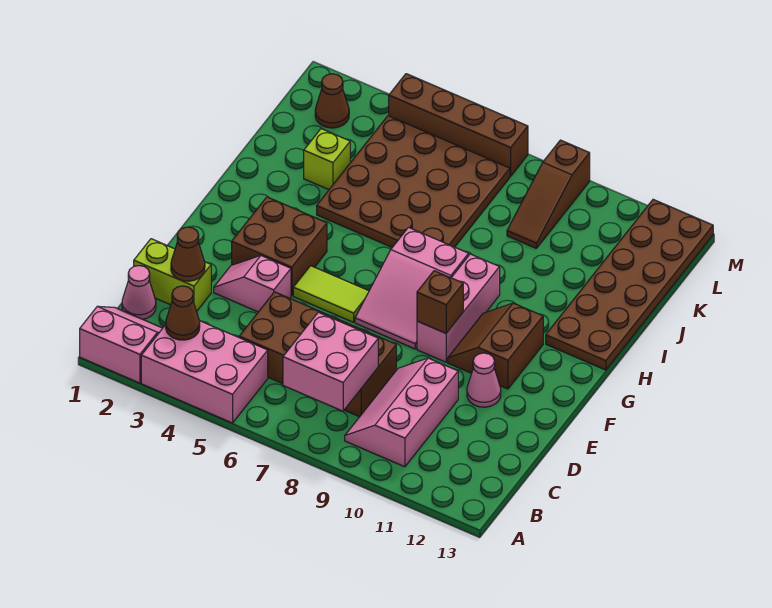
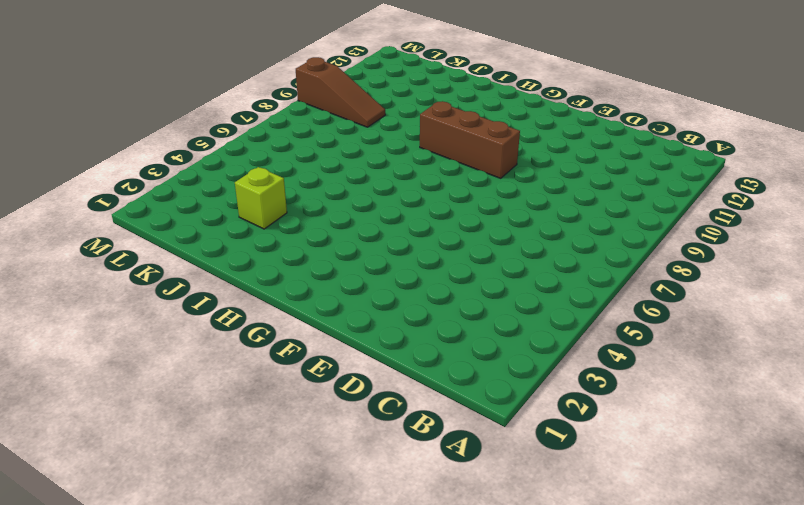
brown brick F9:H9 level 1 -> pink brick F9:H9 level 1
none -> pink slope A1:B2 level 1 top A
none -> pink brick A3:B5 level 1
none -> pink slope B9:D10 level 1 top 10

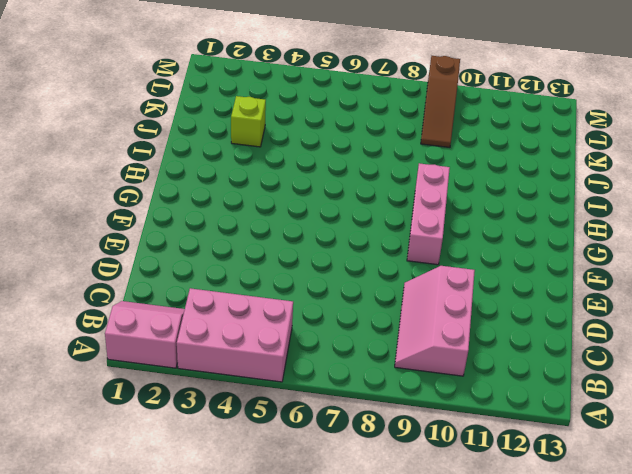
none -> pink cone C1 level 1
none -> brown brick C5:D8 level 1
none -> lime brick D1:D2 level 1

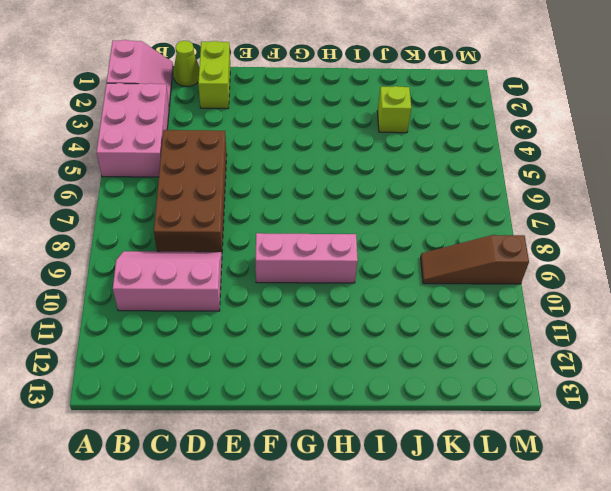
lime cone C1 level 1 -> pink cone C1 level 1
none -> pink slope E3:E4 level 1 top 4
none -> pink cone E11 level 1
none -> brown brick F3:G4 level 1

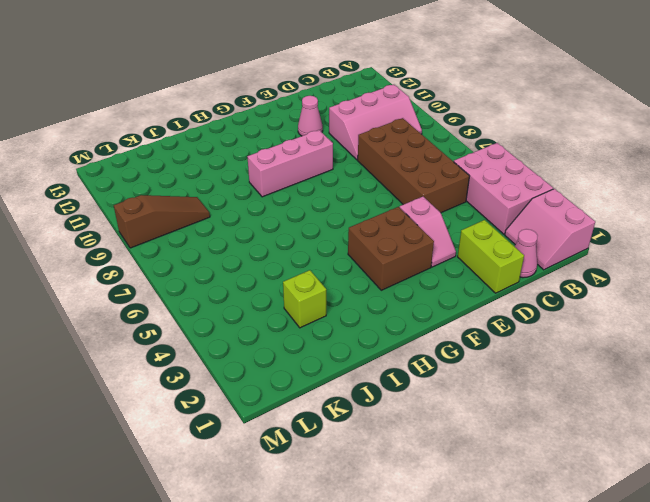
none -> lime tile F5:F6 level 1
none -> pink slope F7:H8 level 1 top H
none -> brown slope F10:G11 level 1 top 11

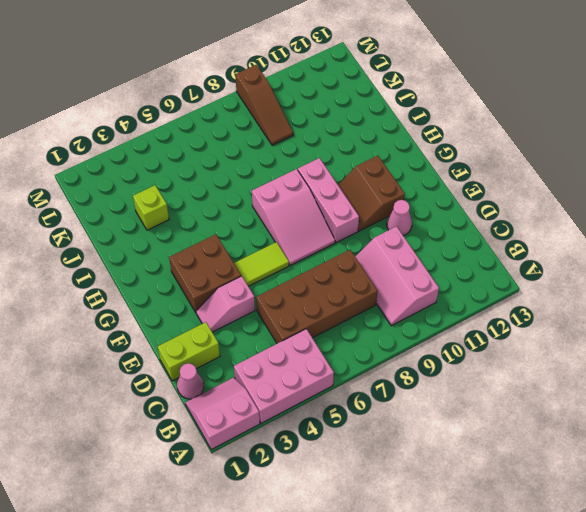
none -> brown plate H12:M13 level 1
none -> brown plate I4:L7 level 1
none -> brown cone L2 level 1

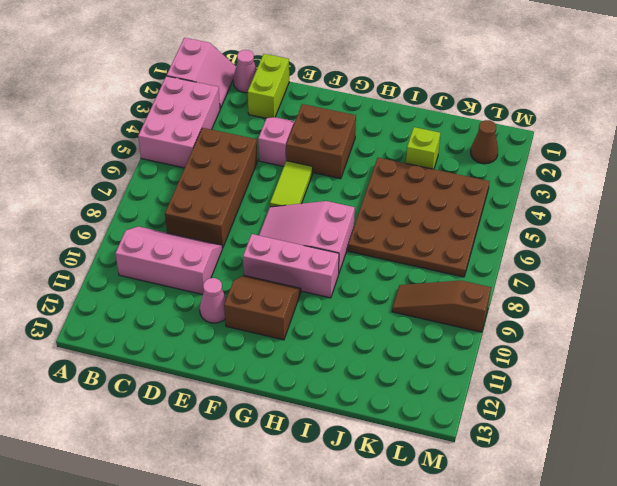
none -> brown plate H12:M13 level 1
none -> brown brick M4:M7 level 1
none -> brown cone B3 level 2

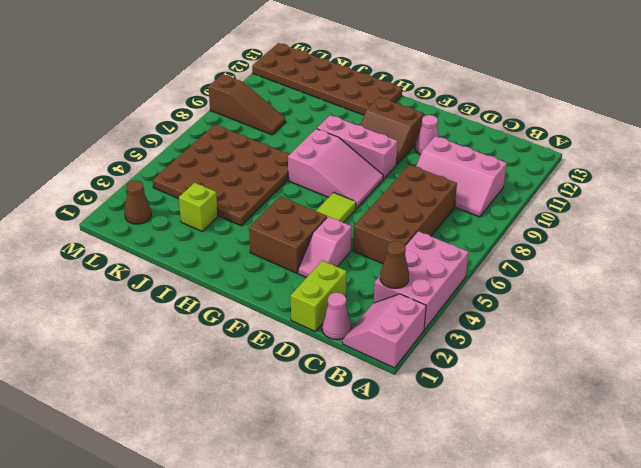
none -> brown brick M4:M7 level 1
none -> pink brick B7:C8 level 2
none -> brown cone D2 level 2

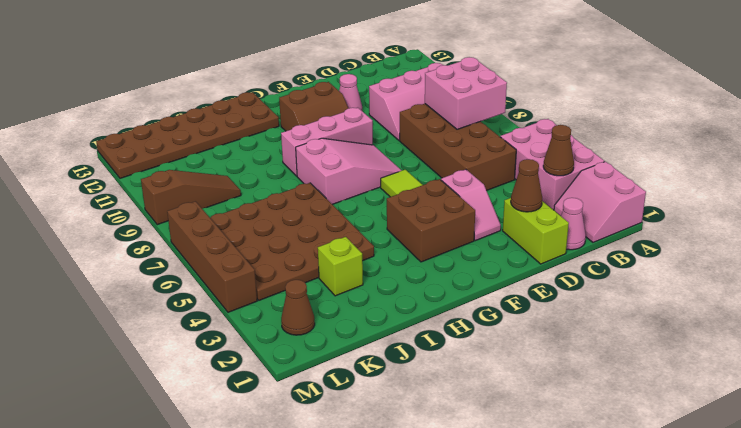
none -> brown brick F9 level 2

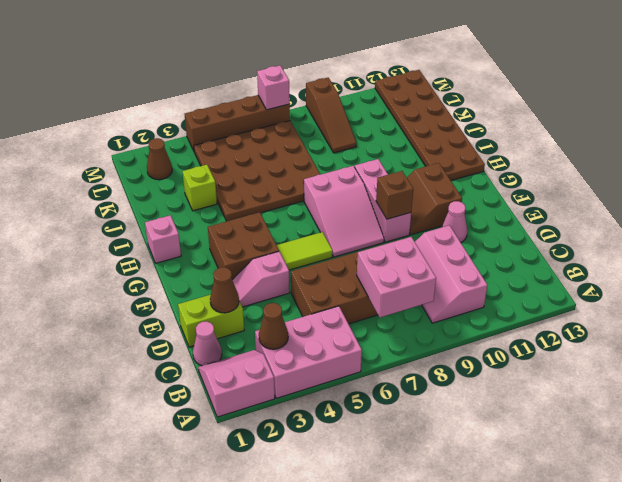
pink brick H1 level 1 -> none
pink brick M7 level 2 -> none

